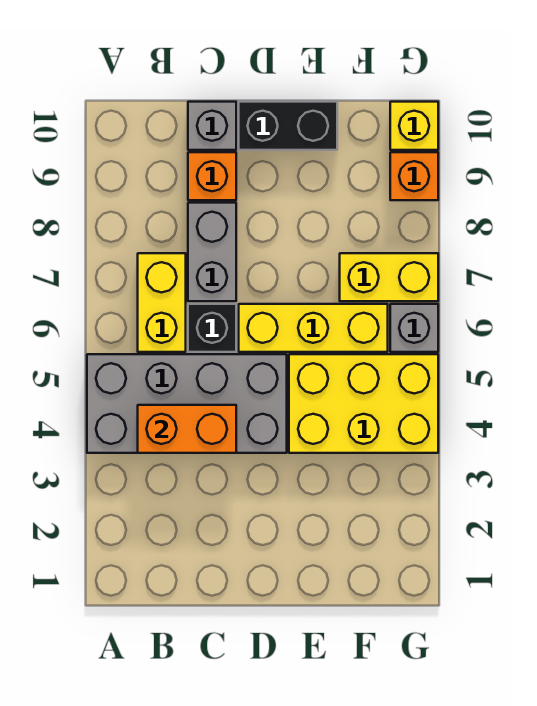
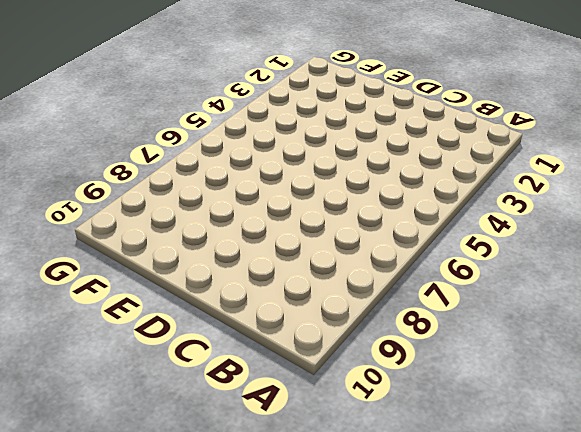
none -> grey brick A4:D5 level 1
none -> yellow brick B6:B7 level 1
none -> black brick C6 level 1

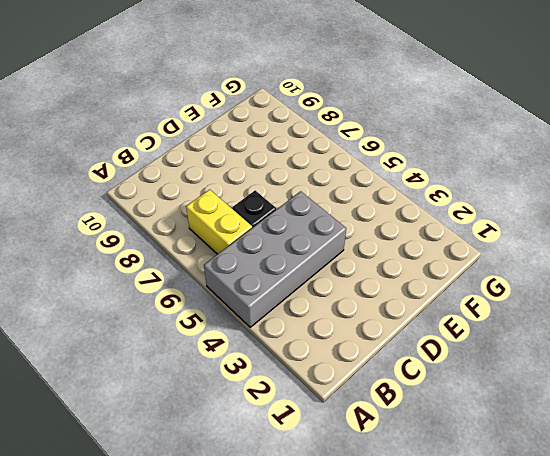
none -> grey brick C7:C8 level 1
none -> orange brick C9 level 1
none -> grey brick C10 level 1

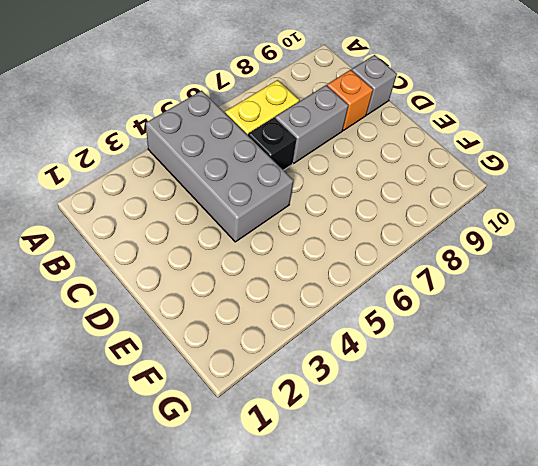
none -> yellow brick D6:F6 level 1
none -> black brick D10:E10 level 1
none -> yellow brick E4:G5 level 1

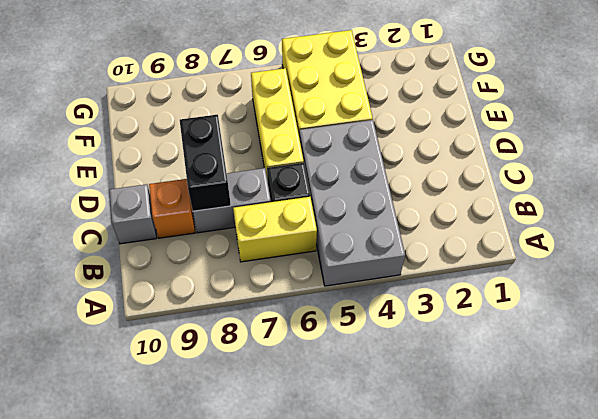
black brick C8:D8 level 2 -> black brick D10:E10 level 1
none -> yellow brick F7:G7 level 1
none -> grey brick G6 level 1
none -> orange brick G9 level 1

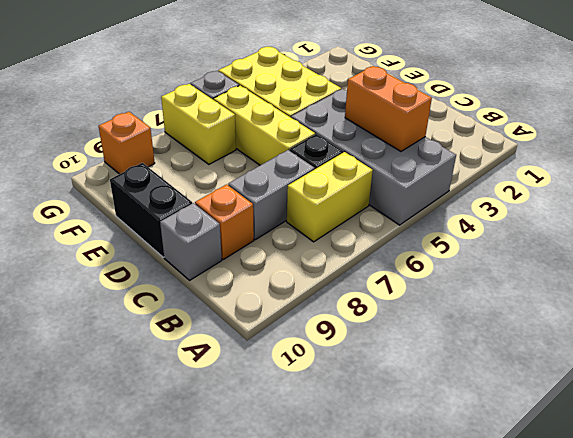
none -> yellow brick G10 level 1

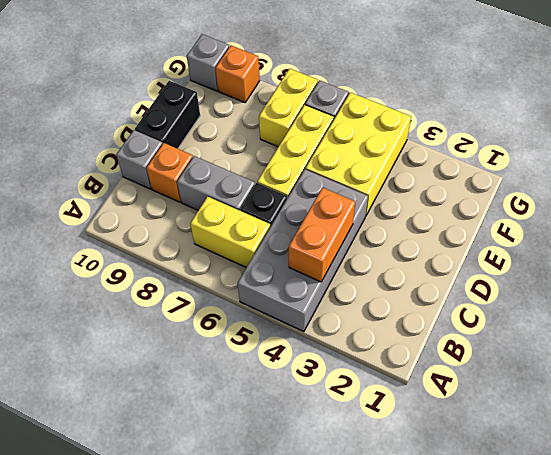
grey brick G10 level 1 -> yellow brick G10 level 1

